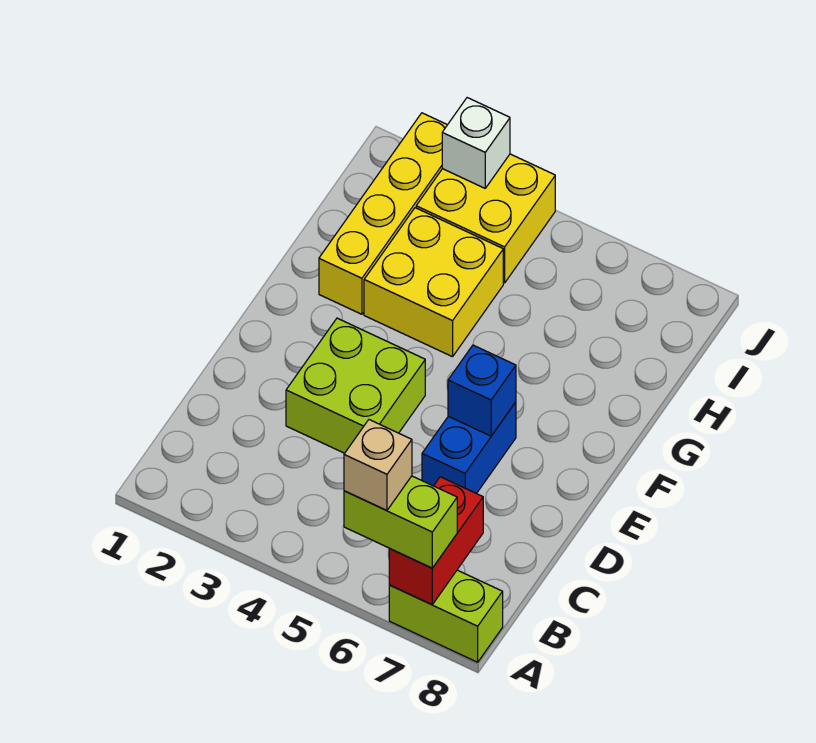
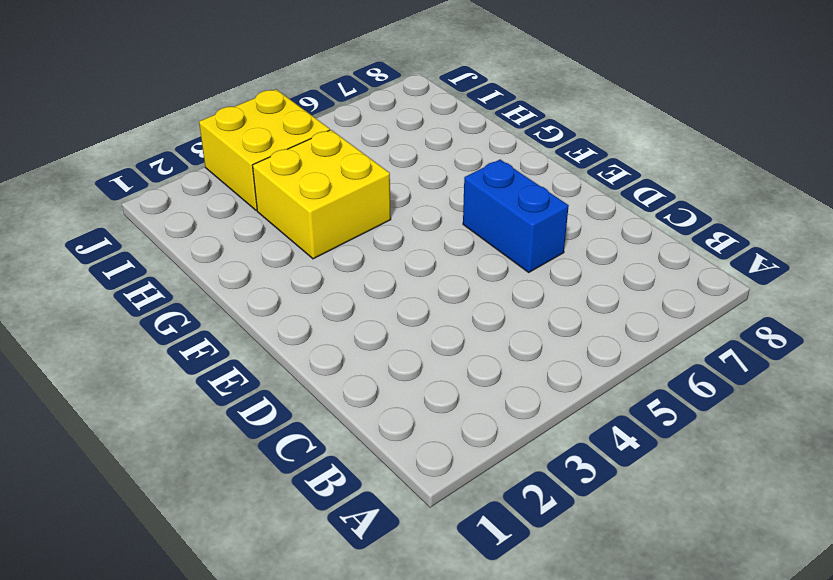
none -> lime brick A7:A8 level 1
none -> lime brick D3:E4 level 1

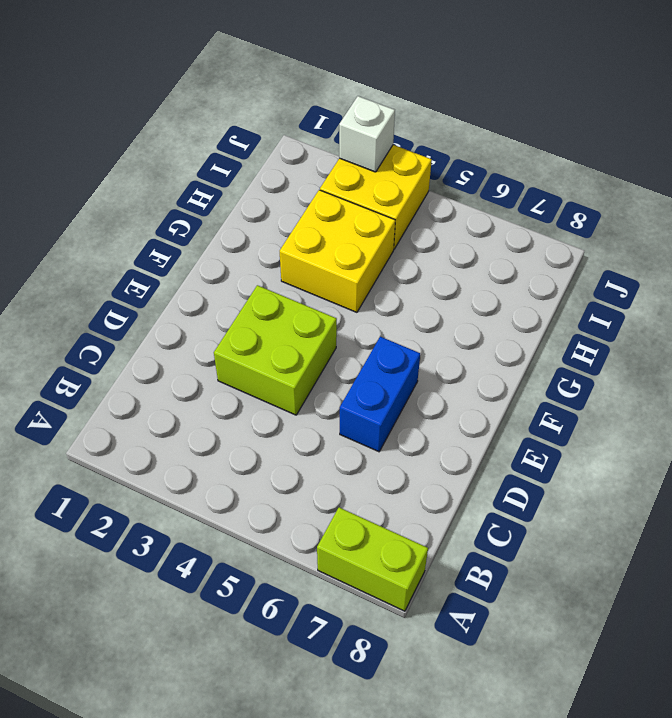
none -> yellow brick G2:J2 level 1
none -> red brick A7:B7 level 2

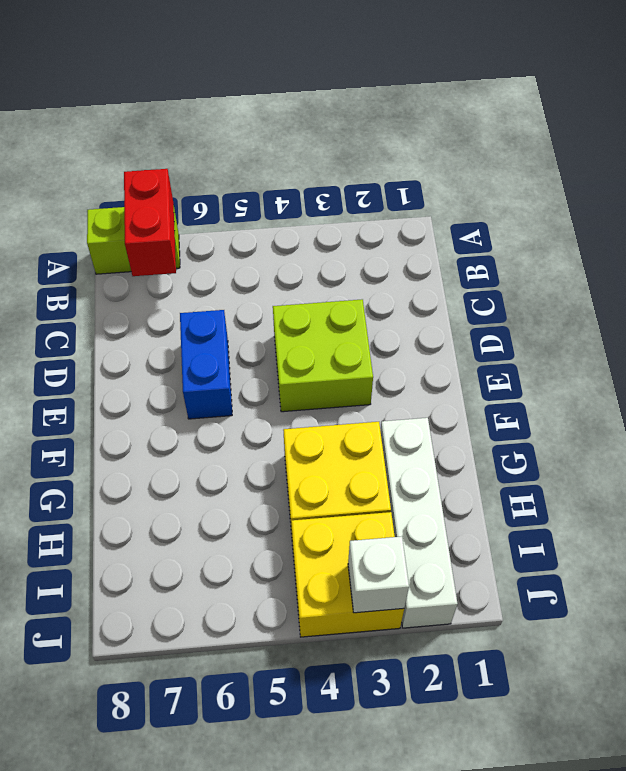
white brick G2:J2 level 1 -> yellow brick G2:J2 level 1
none -> blue brick E6 level 2
none -> lime brick A6:A7 level 3

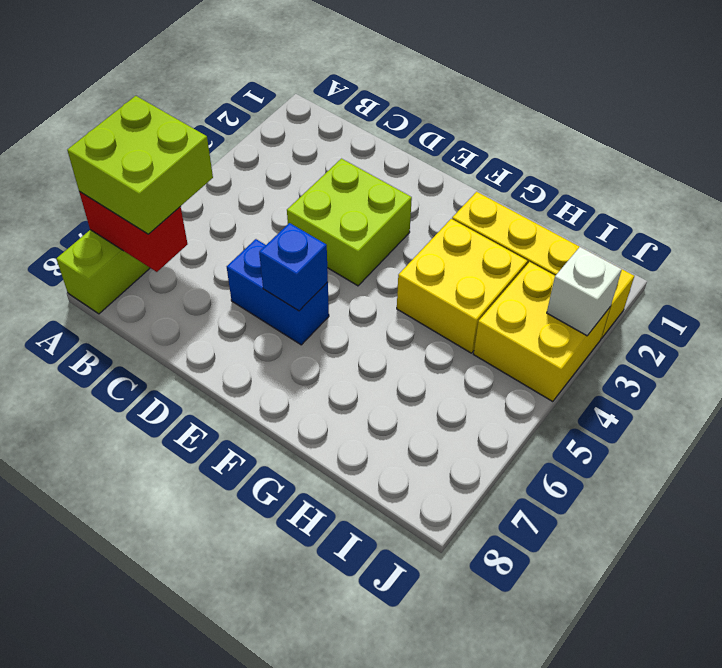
lime brick A6:B7 level 3 -> lime brick A6:A7 level 3
none -> tan brick A6 level 4

